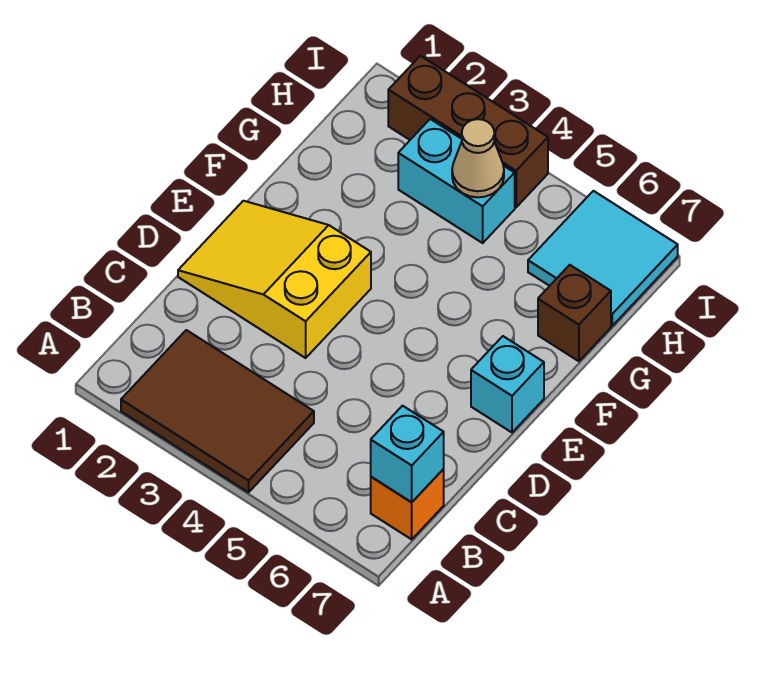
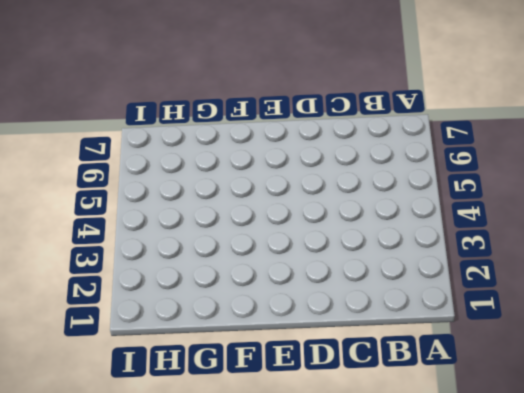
none -> brown tile A2:B4 level 1
none -> orange brick B7 level 1

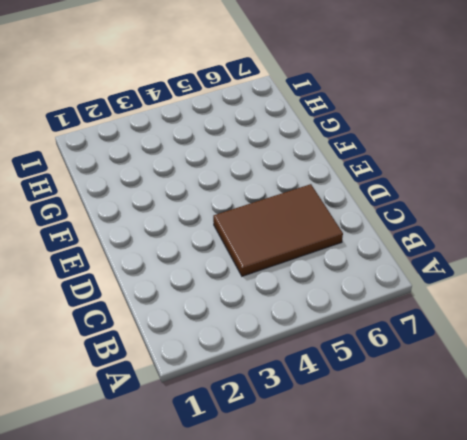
brown tile C4:D6 level 1 -> brown tile A2:B4 level 1
none -> orange brick B7 level 1
none -> yellow slope D1:E3 level 1 top 3

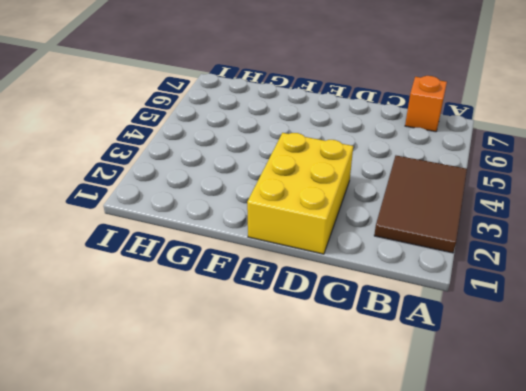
yellow brick D1:E3 level 1 -> yellow slope D1:E3 level 1 top 3
none -> cyan brick E7 level 1
none -> brown brick G7 level 1

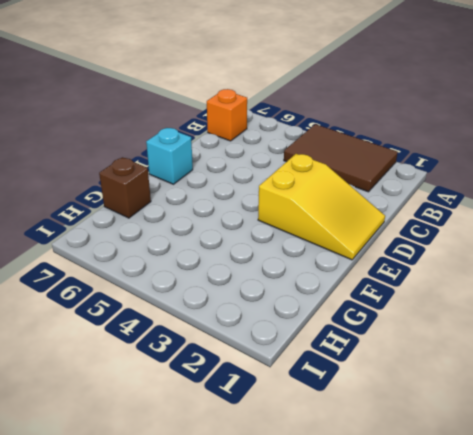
none -> cyan brick H3:H4 level 1
none -> cyan tile H6:I7 level 1

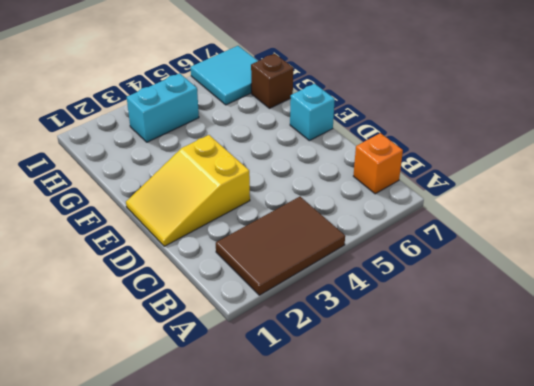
none -> brown brick I2:I4 level 1
none -> cyan brick B7 level 2

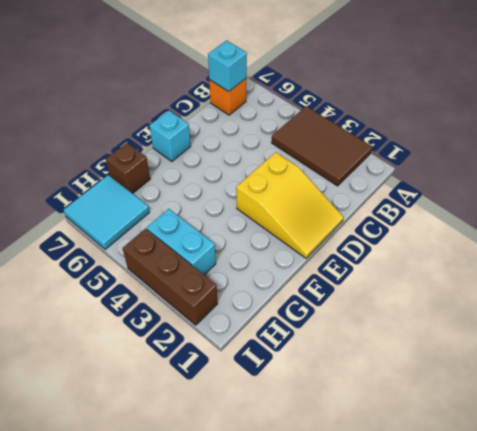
none -> tan cone H4 level 2

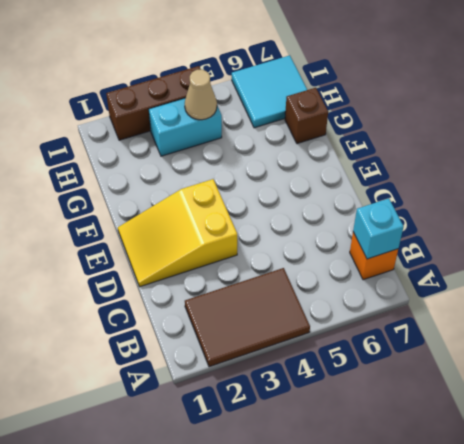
none -> cyan brick E7 level 1

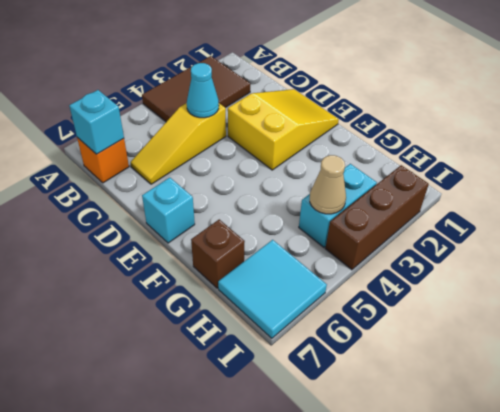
yellow slope C4:C6 level 1 top 4 -> none
cyan cone C4 level 2 -> none

